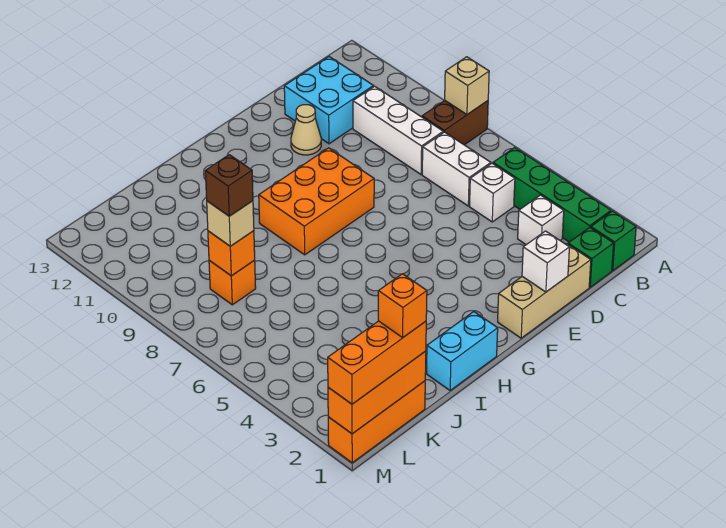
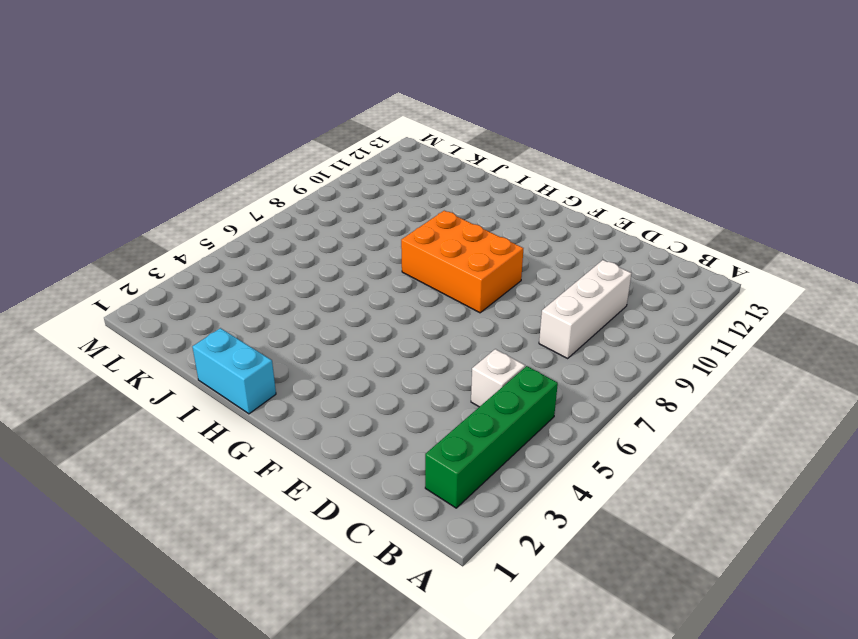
none -> brown brick A8:B8 level 1
none -> green brick B1 level 1
none -> green brick C1 level 1

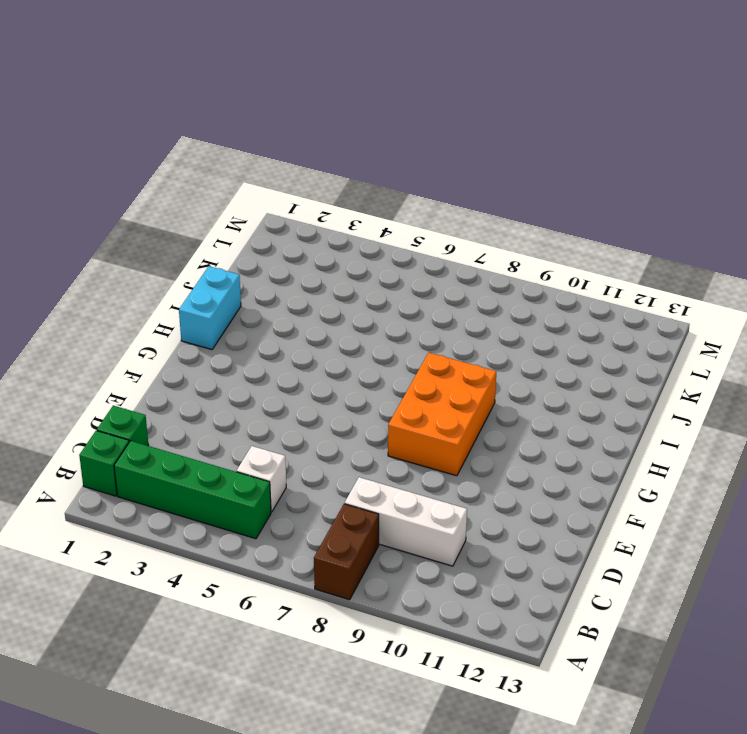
none -> white brick C3 level 1
none -> white brick C6:C7 level 1
none -> cyan brick C11:D12 level 1

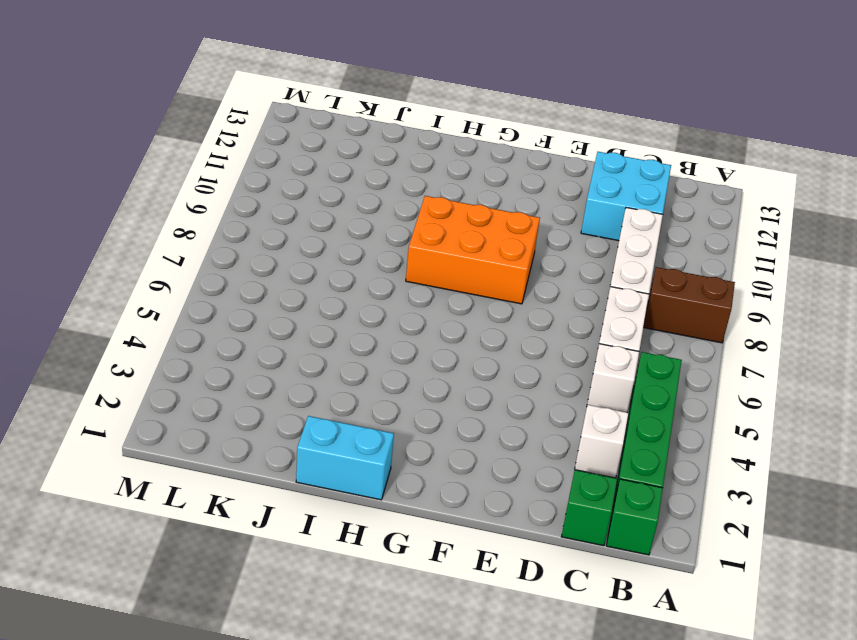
none -> tan brick D1:F1 level 1
none -> tan cone E11 level 1
none -> orange brick K1:M1 level 1

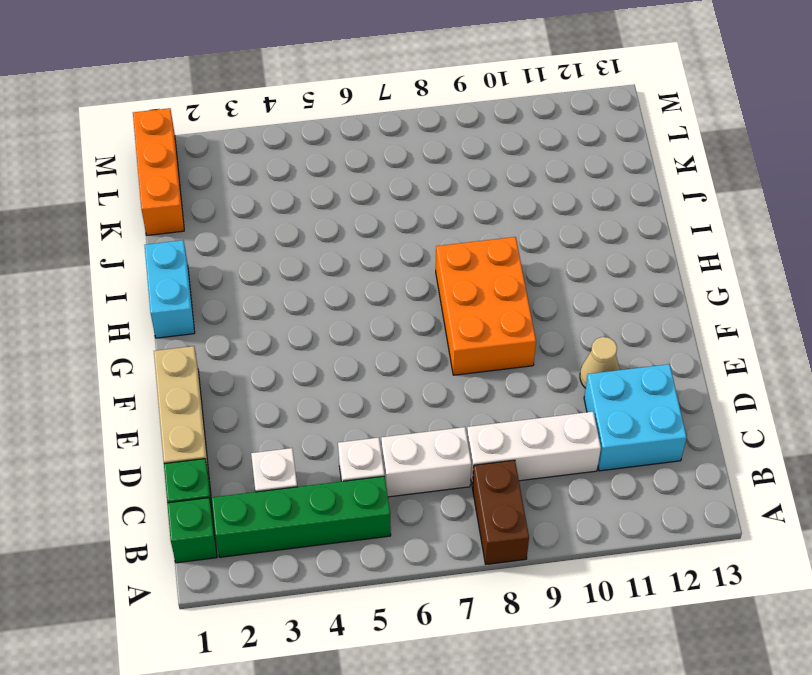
none -> orange brick K8 level 1
none -> tan brick A8 level 2
none -> white brick E1 level 2

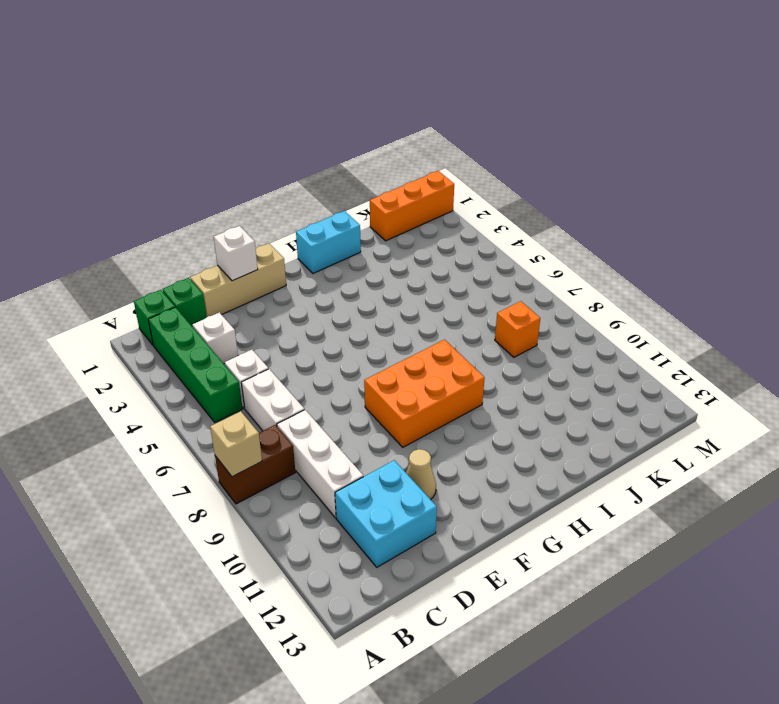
none -> orange brick K1:M1 level 2
none -> orange brick K8 level 2
none -> orange brick K1:M1 level 3

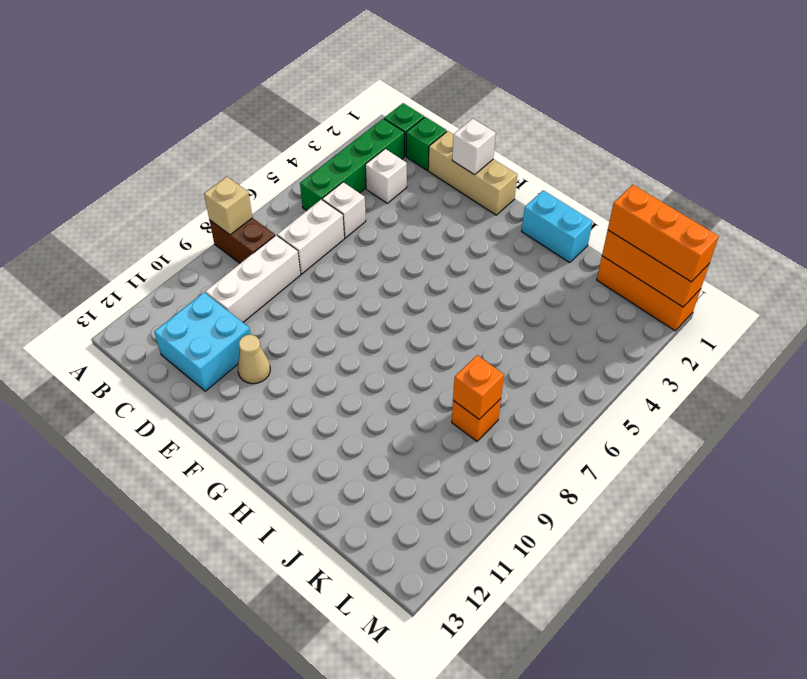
none -> orange brick F8:H9 level 1
none -> tan brick K8 level 3
none -> orange brick K1 level 4

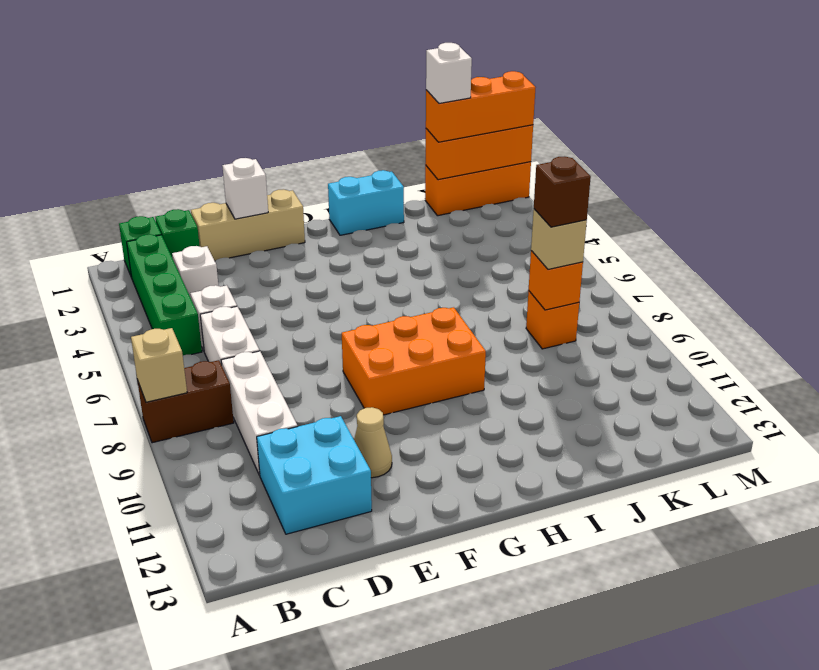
white brick K1 level 4 -> orange brick K1 level 4

